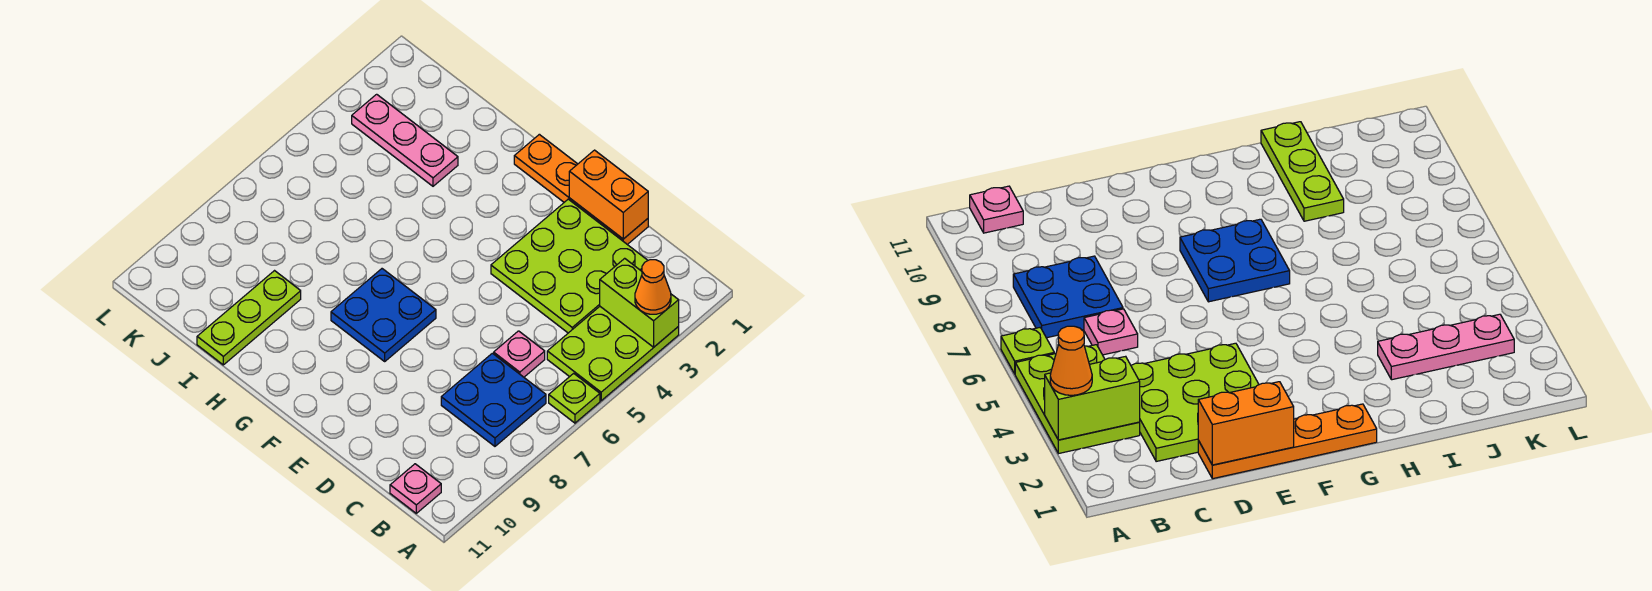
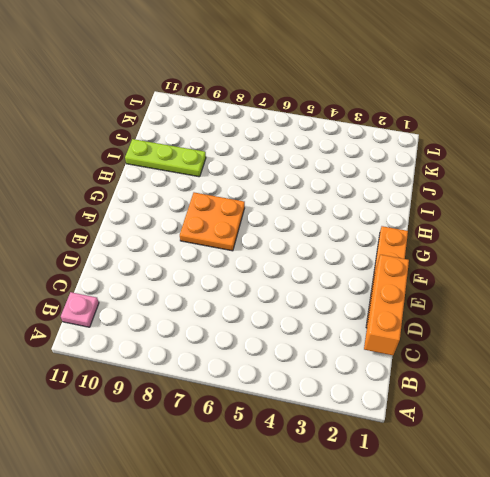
orange brick C1:E1 level 2 -> orange brick D1:E1 level 2
orange plate F7:G8 level 1 -> blue plate F7:G8 level 1
none -> lime plate A3:B5 level 1
none -> lime plate A6 level 1
none -> blue plate B7:C8 level 1

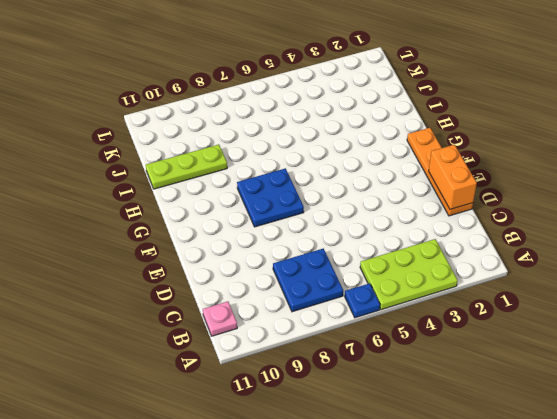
blue plate A6 level 1 -> lime plate A6 level 1
none -> lime plate C2:E4 level 1
none -> pink plate C6 level 1
none -> pink plate I3:K3 level 1

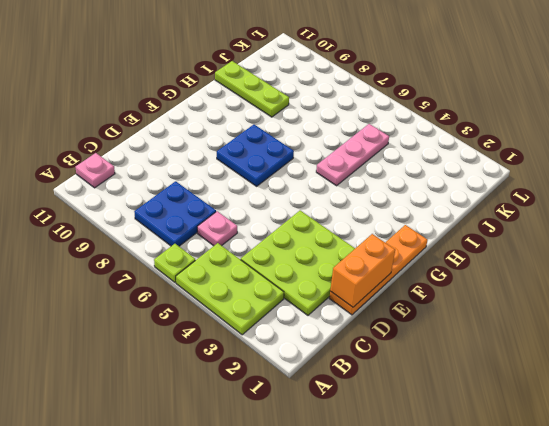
pink plate H5:J5 level 1 -> pink plate I3:K3 level 1
none -> lime brick A3:B3 level 2
none -> orange cone A3 level 3

